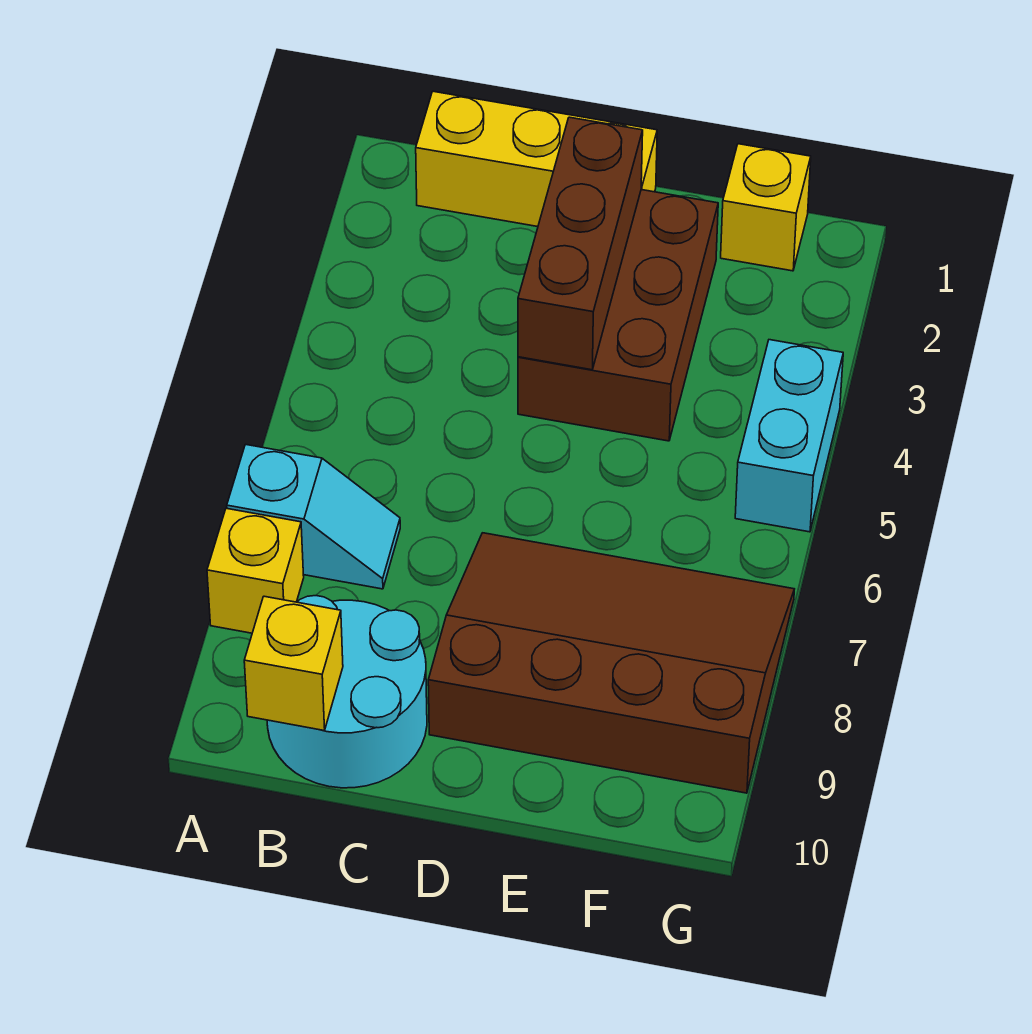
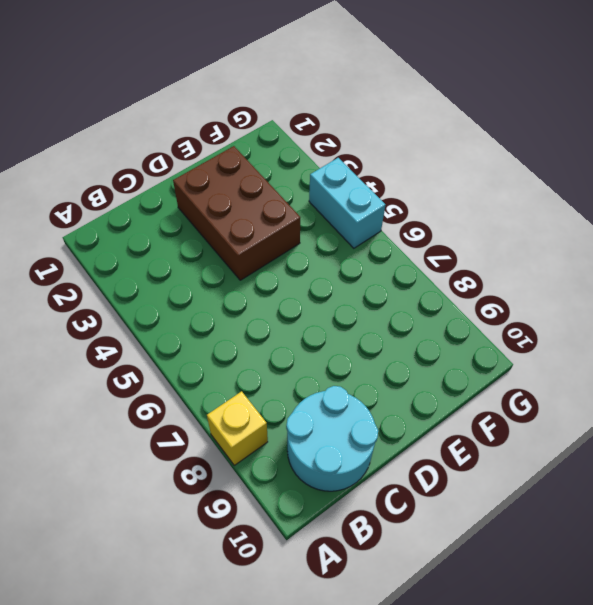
none -> cyan slope A7:B7 level 1 top A
none -> yellow brick B1:D1 level 1

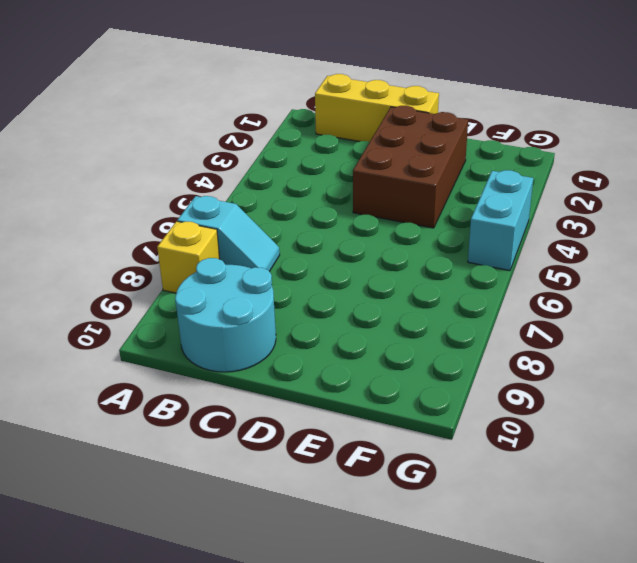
none -> brown slope D7:G9 level 1 top 9
none -> yellow brick F1 level 1

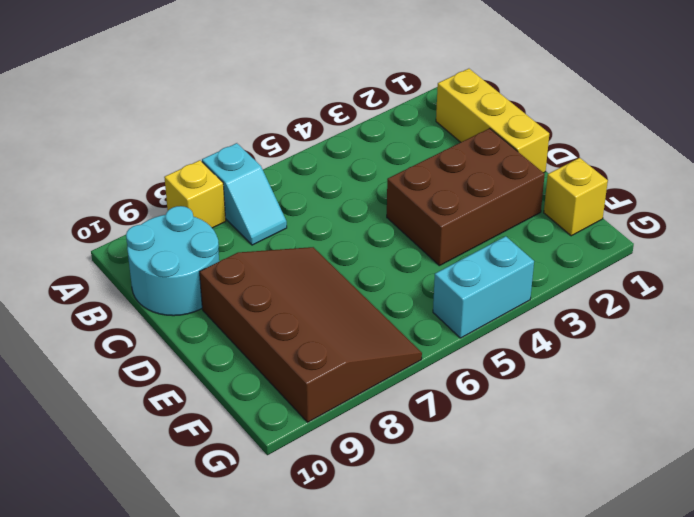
none -> yellow brick B10 level 2
none -> brown brick D2:D4 level 2

